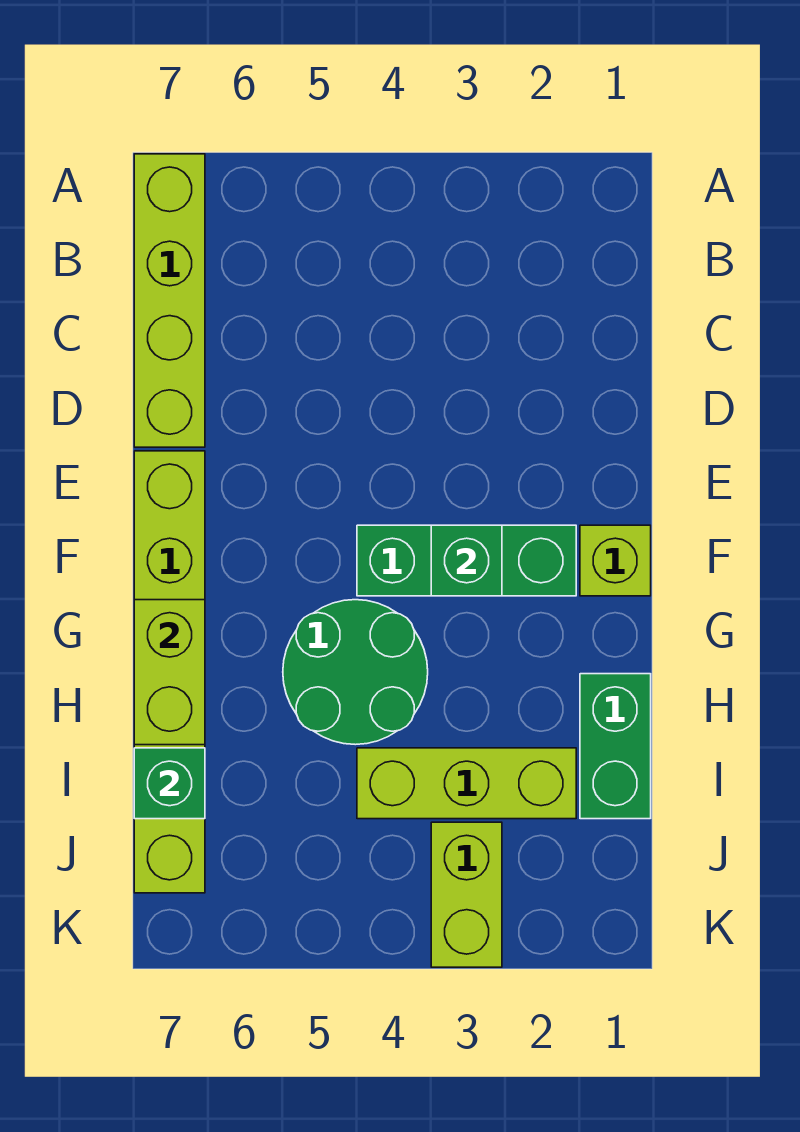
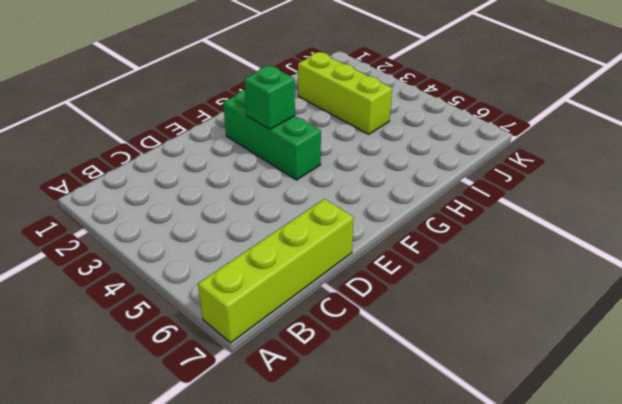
none -> lime brick E7:J7 level 1
none -> lime brick F1 level 1

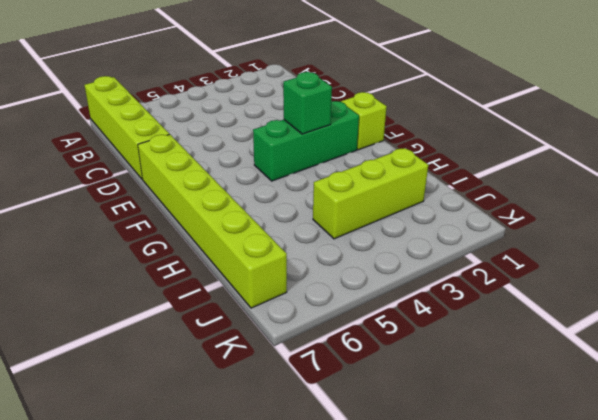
none -> green round brick G4:H5 level 1
none -> green brick H1:I1 level 1

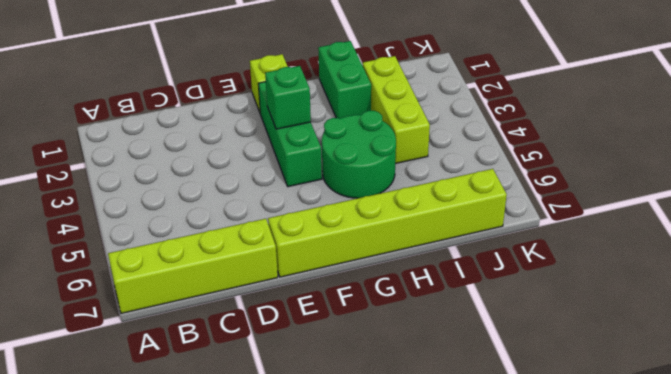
green brick H1:H2 level 1 -> green brick H1:I1 level 1
none -> lime brick J3:K3 level 1
none -> lime brick G7:H7 level 2

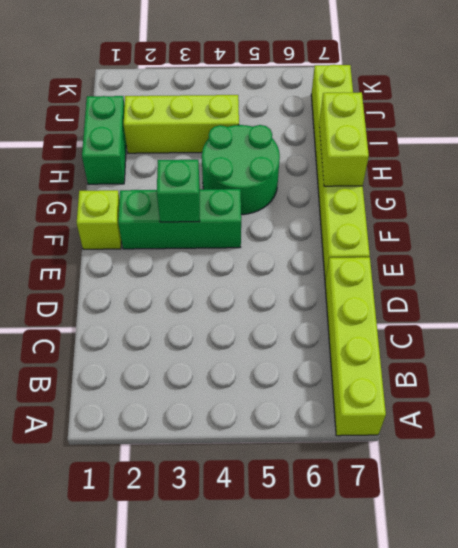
none -> lime brick J3:K3 level 1
none -> green brick I7 level 2

